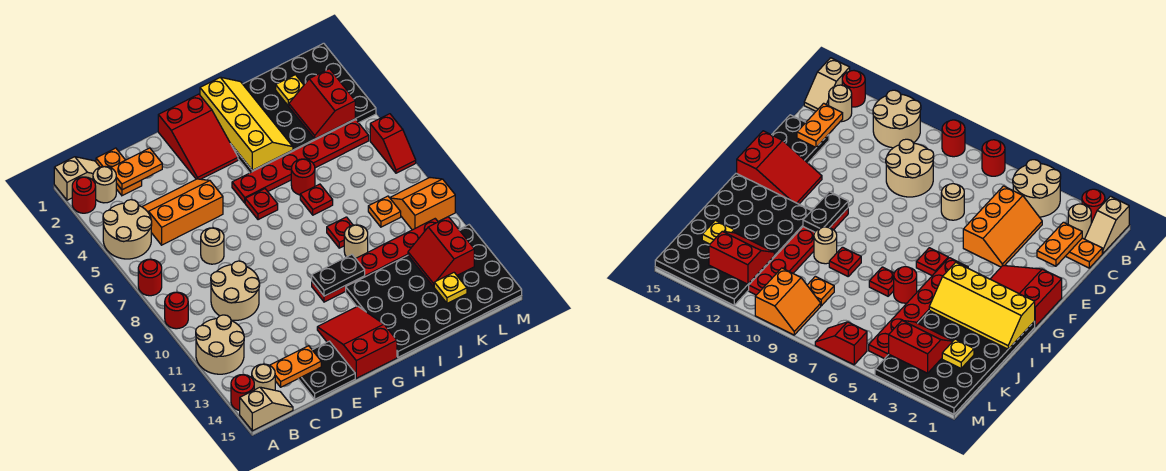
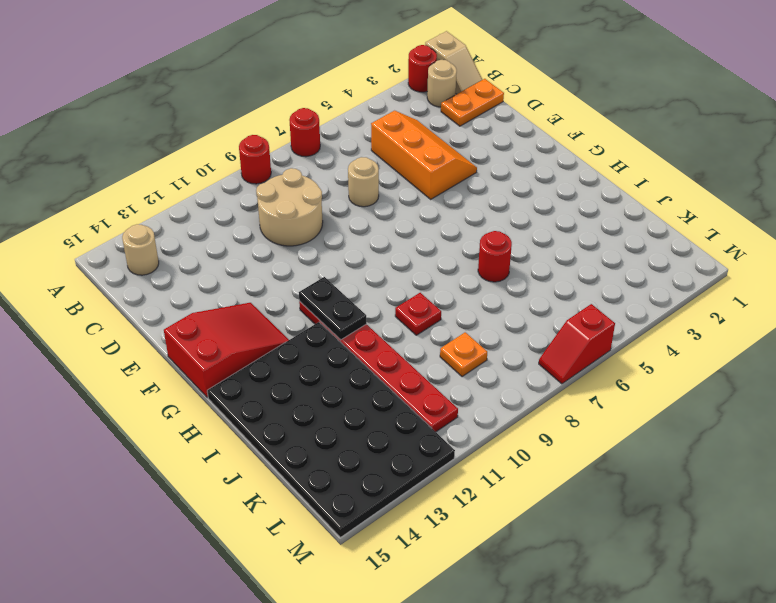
none -> tan round brick A4:B5 level 1
none -> tan round brick A11:B12 level 1
none -> red round brick A14 level 1
none -> tan slope A15:B15 level 1 top A

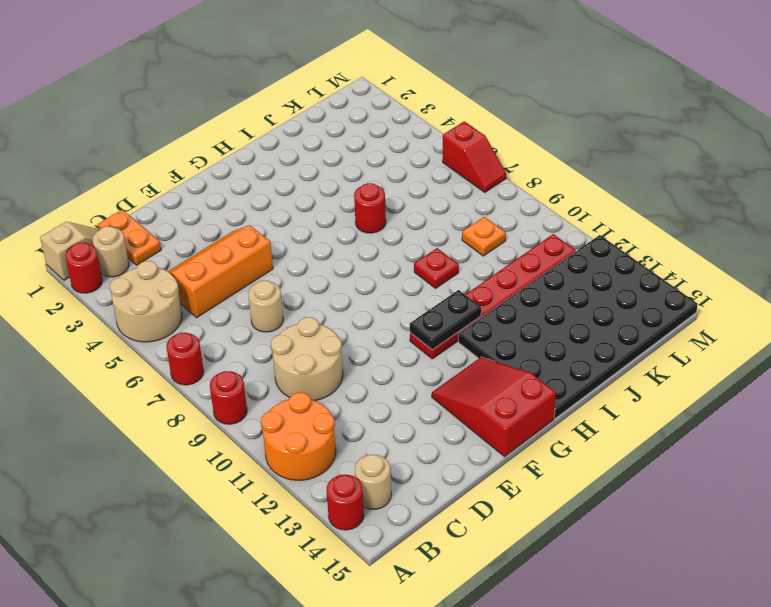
orange round brick A11:B12 level 1 -> tan round brick A11:B12 level 1
none -> tan slope A15:B15 level 1 top A
none -> black plate D14:E15 level 1
none -> red slope F1:G3 level 1 top 1
none -> red plate G5:L5 level 1

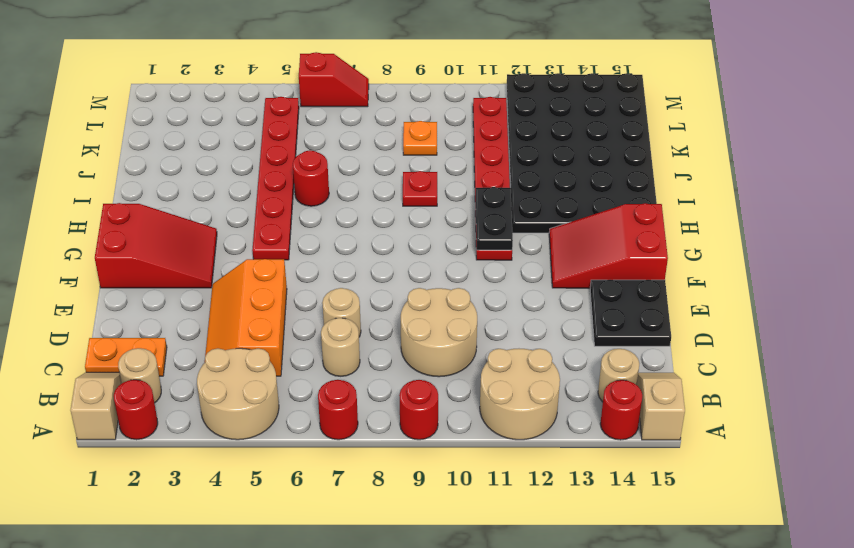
tan round brick C7 level 1 -> tan round brick I10 level 1
none -> red plate G6 level 1
none -> black plate H1:M4 level 1
none -> red plate I7 level 1
none -> orange slope L9:M10 level 1 top 10

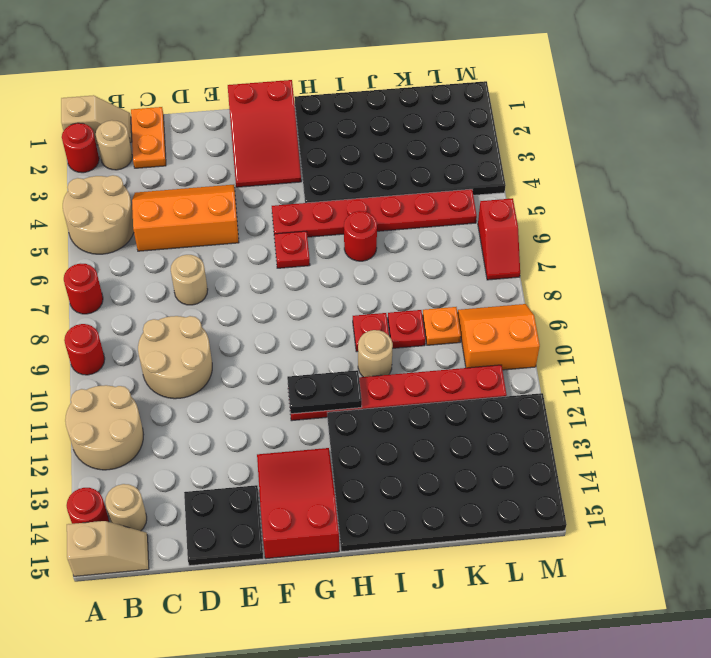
red plate J9 level 1 -> red plate I7 level 1
none -> orange plate C2:D2 level 2
none -> orange plate C14:D14 level 2
none -> yellow slope H1:I4 level 2 top H
none -> yellow plate K2 level 2

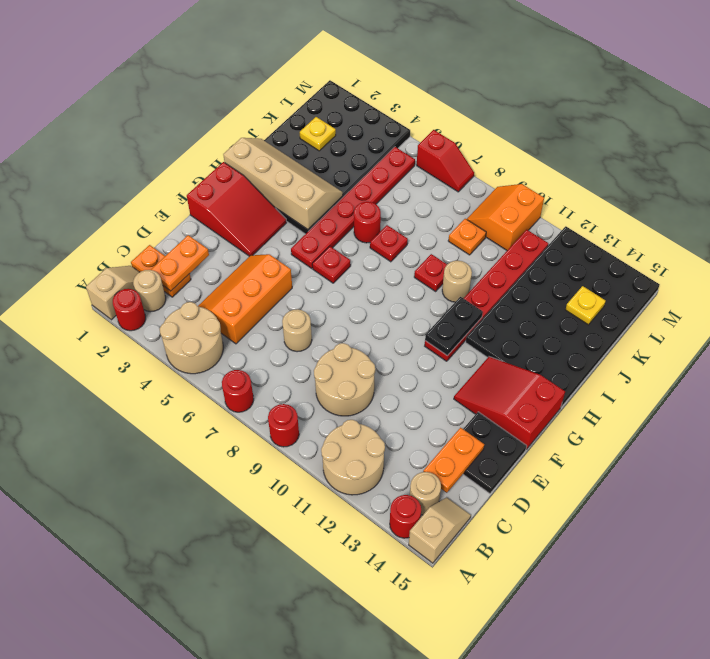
tan slope H1:I4 level 2 top H -> yellow slope H1:I4 level 2 top H
none -> red slope K3:L4 level 2 top L
none -> red slope K12:L13 level 2 top L

